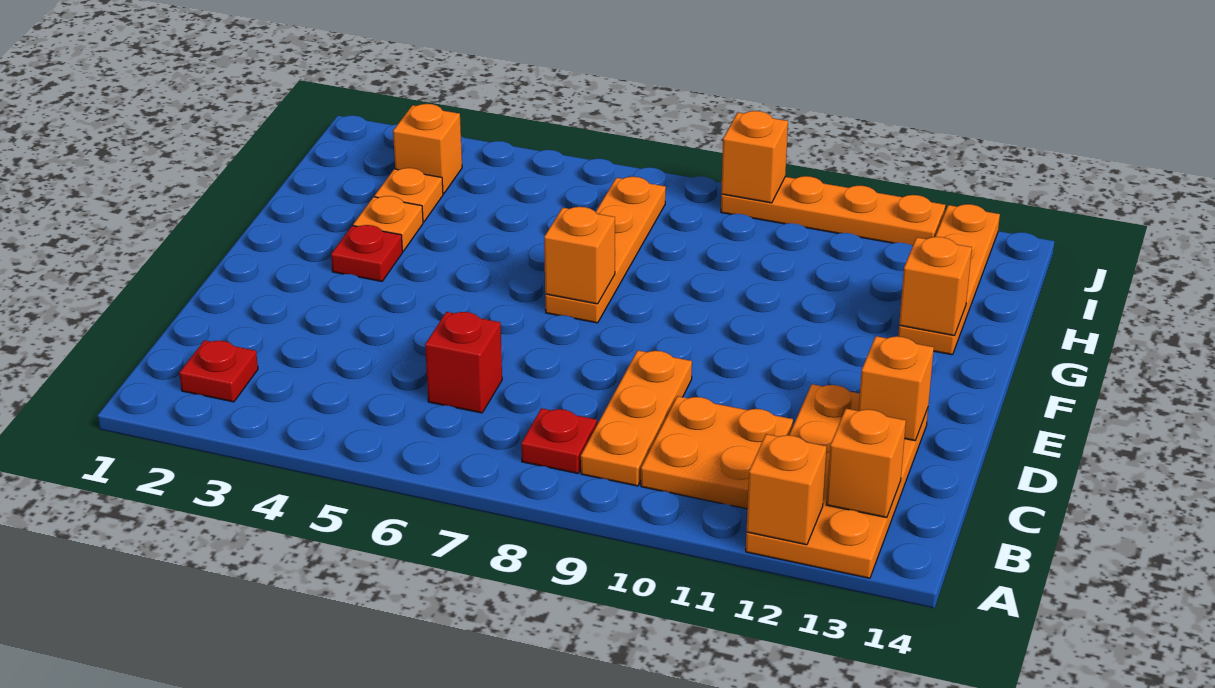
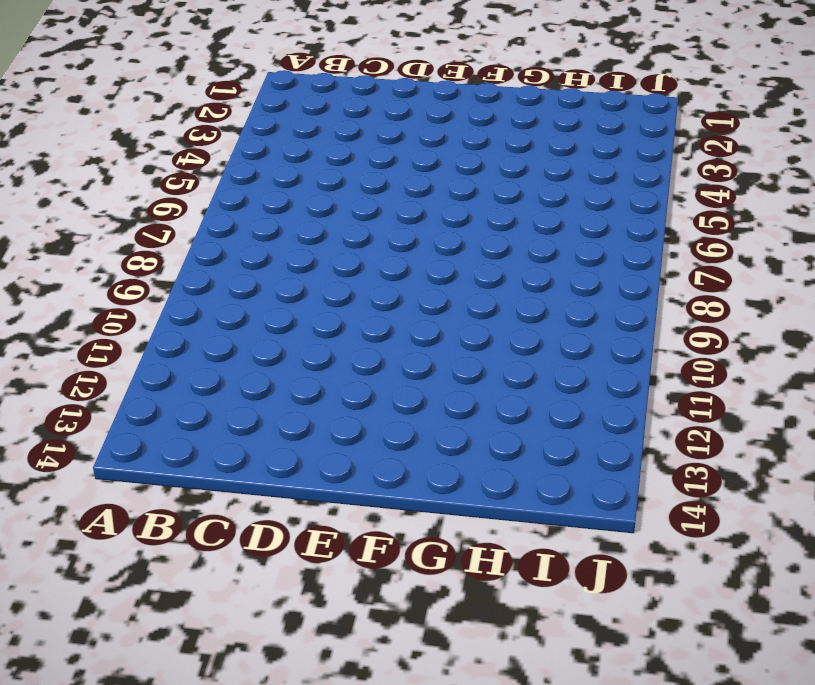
none -> orange plate A12:D13 level 1
none -> red plate B2 level 1
none -> red plate B8 level 1

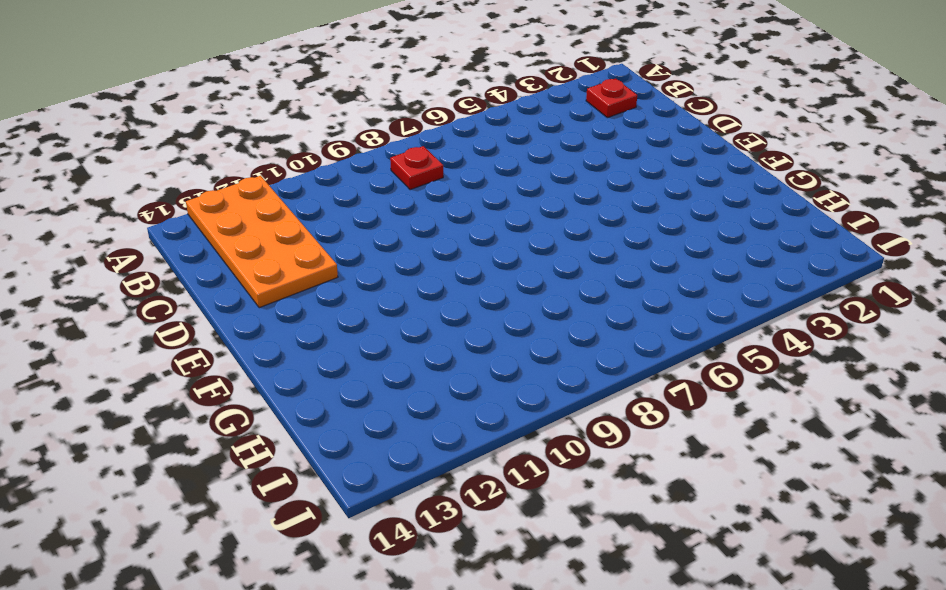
none -> orange plate B9:D9 level 1
none -> orange plate B10:C11 level 1
none -> red brick C6 level 1

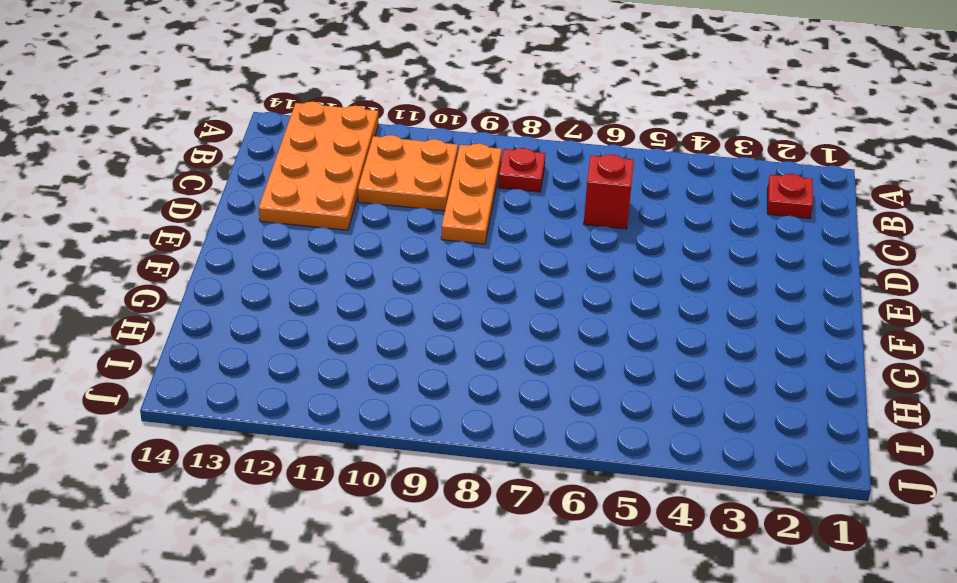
none -> red plate F3 level 1
none -> orange plate F7:I7 level 1
none -> orange plate G3 level 1

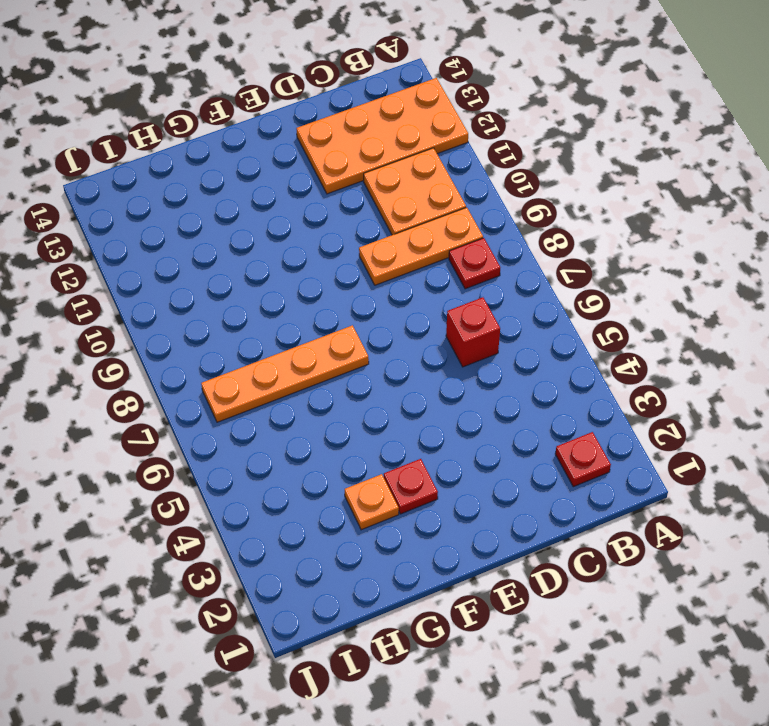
none -> orange plate G13:J13 level 1
none -> orange plate H3 level 1
none -> orange brick I3 level 1

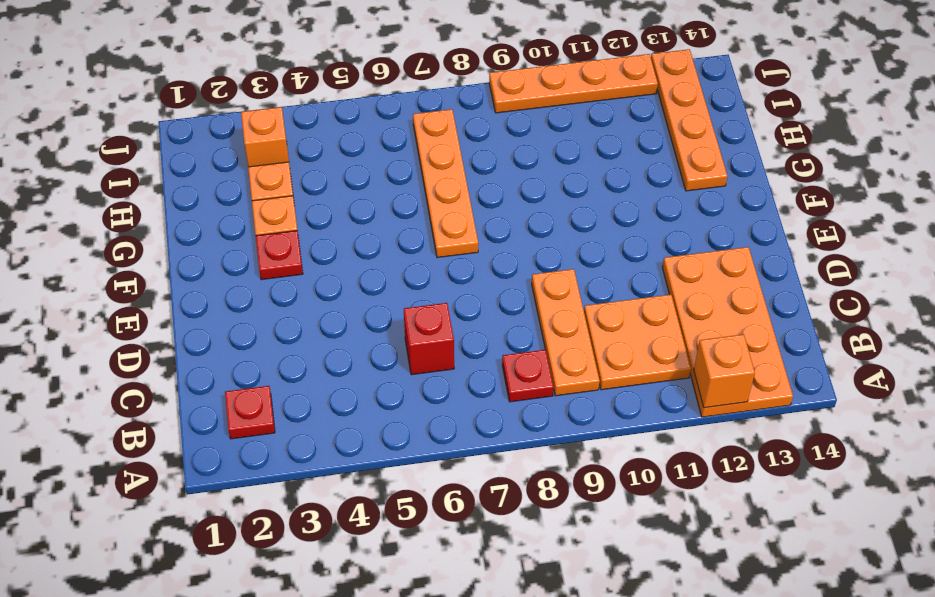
none -> orange brick B13 level 2
none -> orange brick D13 level 2
none -> orange brick F7 level 2

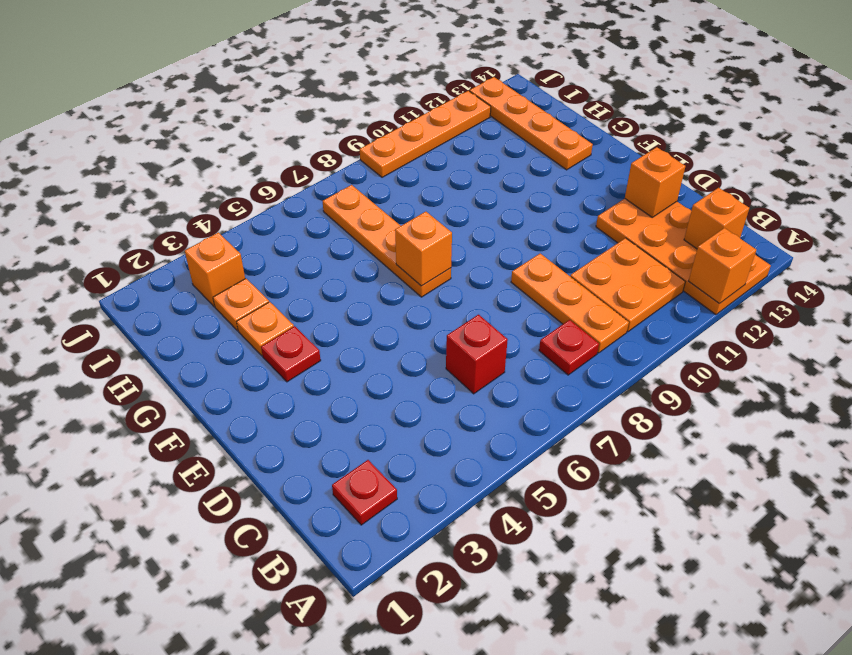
none -> orange brick G13 level 2
none -> orange brick J9 level 2

